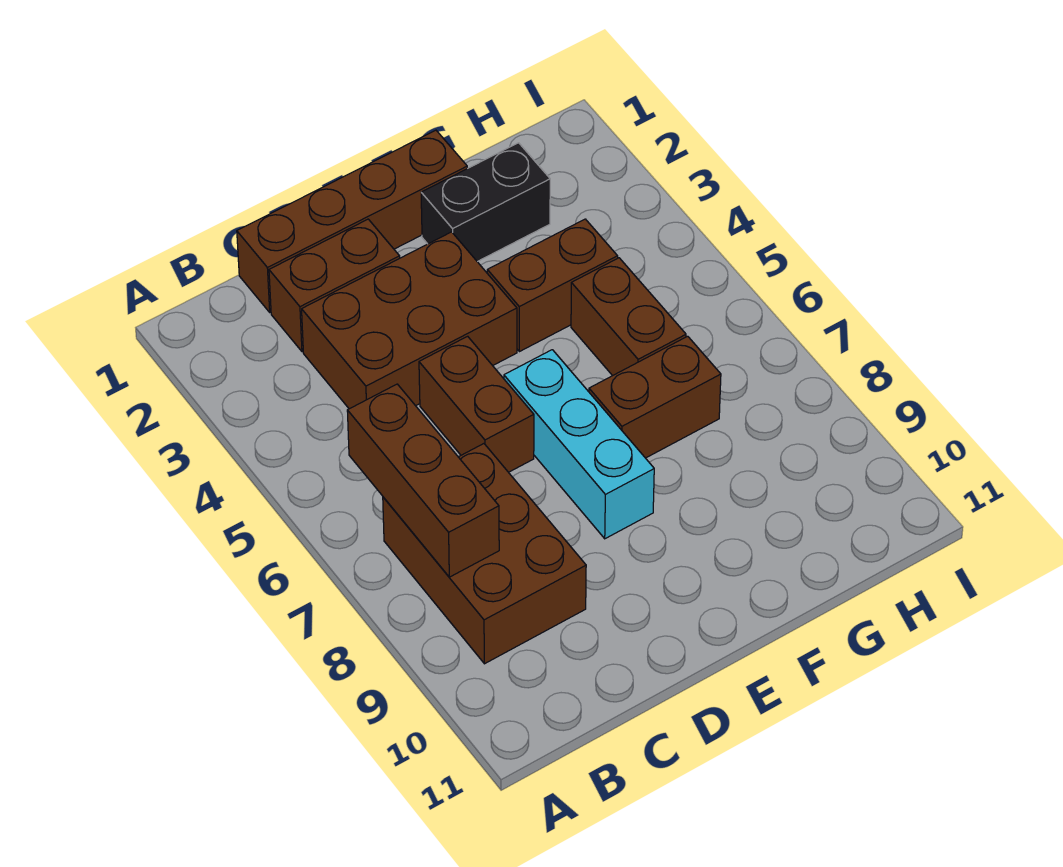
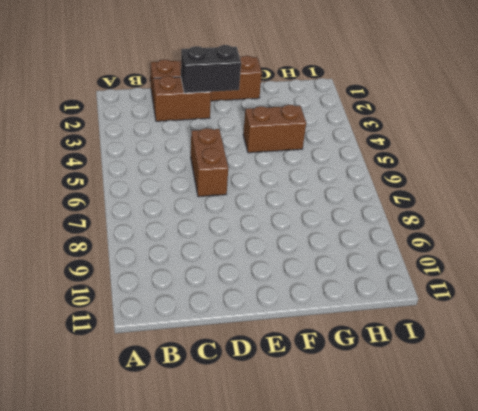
black brick D2:E2 level 2 -> black brick F2:G2 level 1
none -> brown brick B7:C9 level 1
none -> brown brick C3:E4 level 1

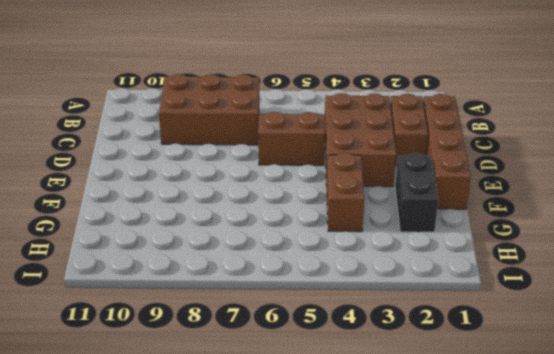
none -> cyan brick E6:E8 level 1
none -> brown brick F7:G7 level 1

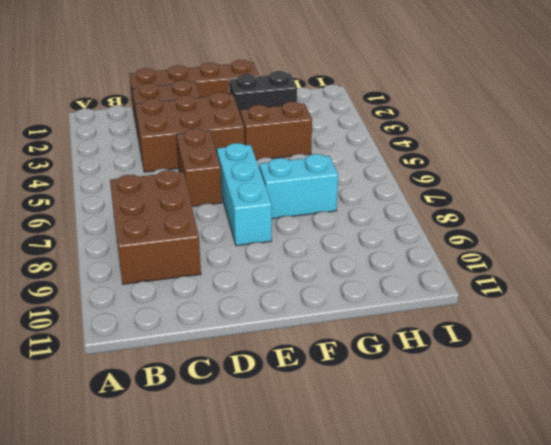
cyan brick F7:G7 level 1 -> brown brick F7:G7 level 1
none -> brown brick G5:G6 level 1
none -> brown brick B6:B8 level 2

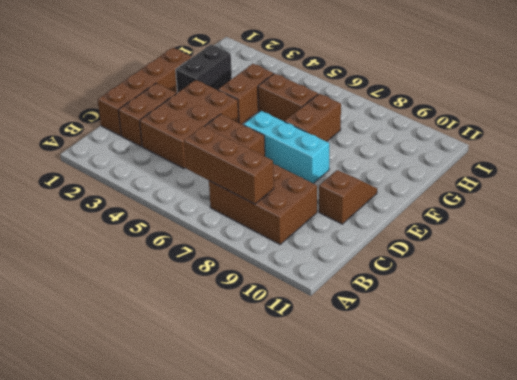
brown slope D10:E10 level 1 top D -> none

